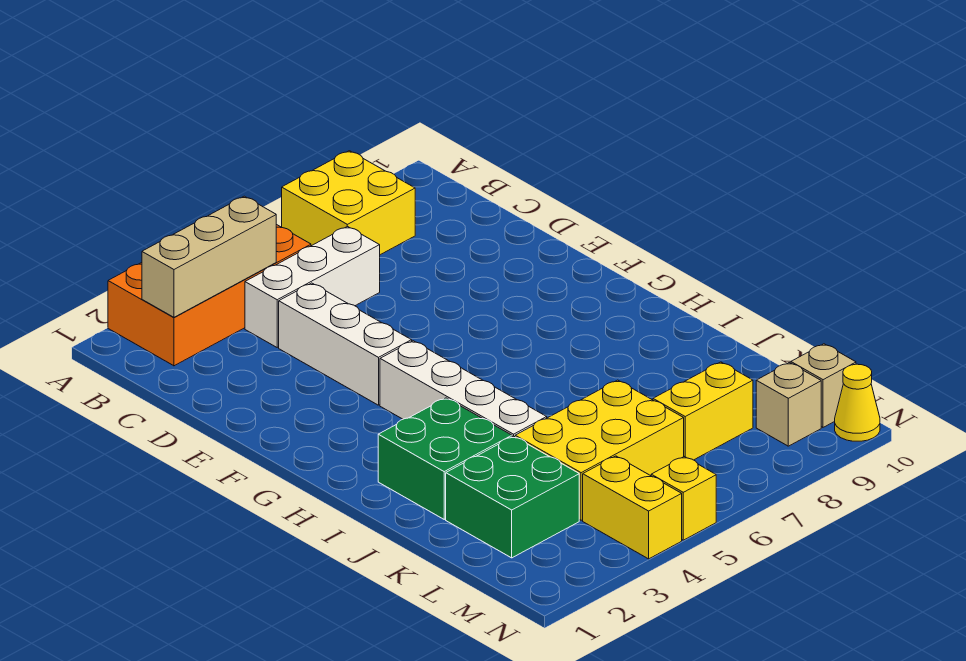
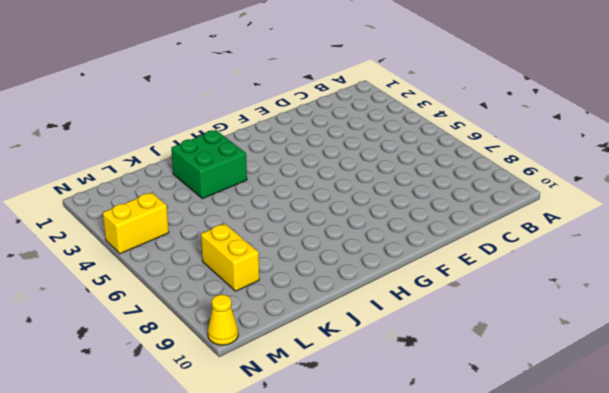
none -> orange brick A2:B5 level 1
none -> yellow brick A7:B8 level 1
none -> white brick C4:C6 level 1

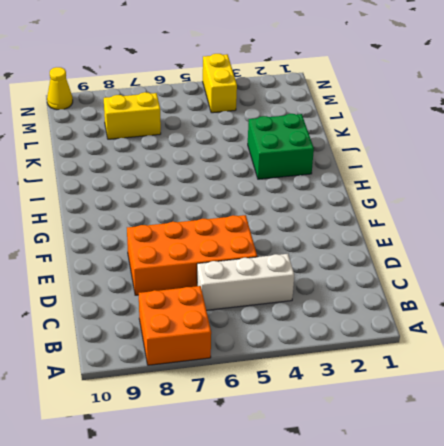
orange brick A7:B8 level 1 -> yellow brick A7:B8 level 1
orange brick D5:E8 level 1 -> orange brick A2:B5 level 1
none -> white brick D4:F4 level 1
none -> white brick G4:J4 level 1
none -> green brick K2:L3 level 1

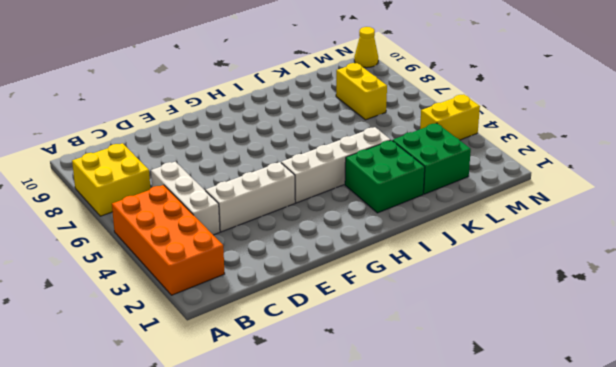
none -> yellow brick K4:L6 level 1
none -> tan brick M9 level 1
none -> tan brick M10 level 1

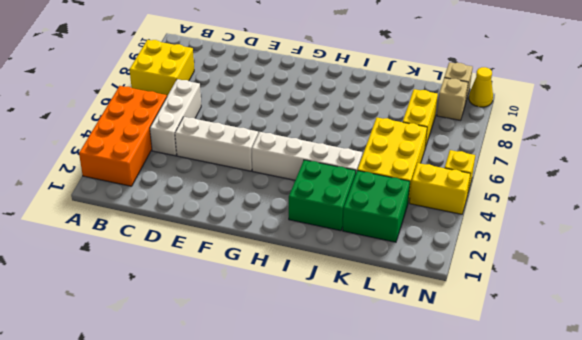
none -> tan brick B2:B4 level 2

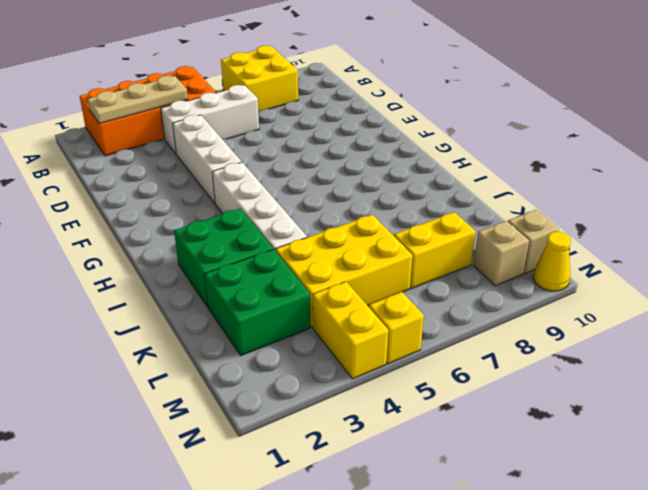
tan plate B2:B4 level 2 -> tan brick B2:B4 level 2

